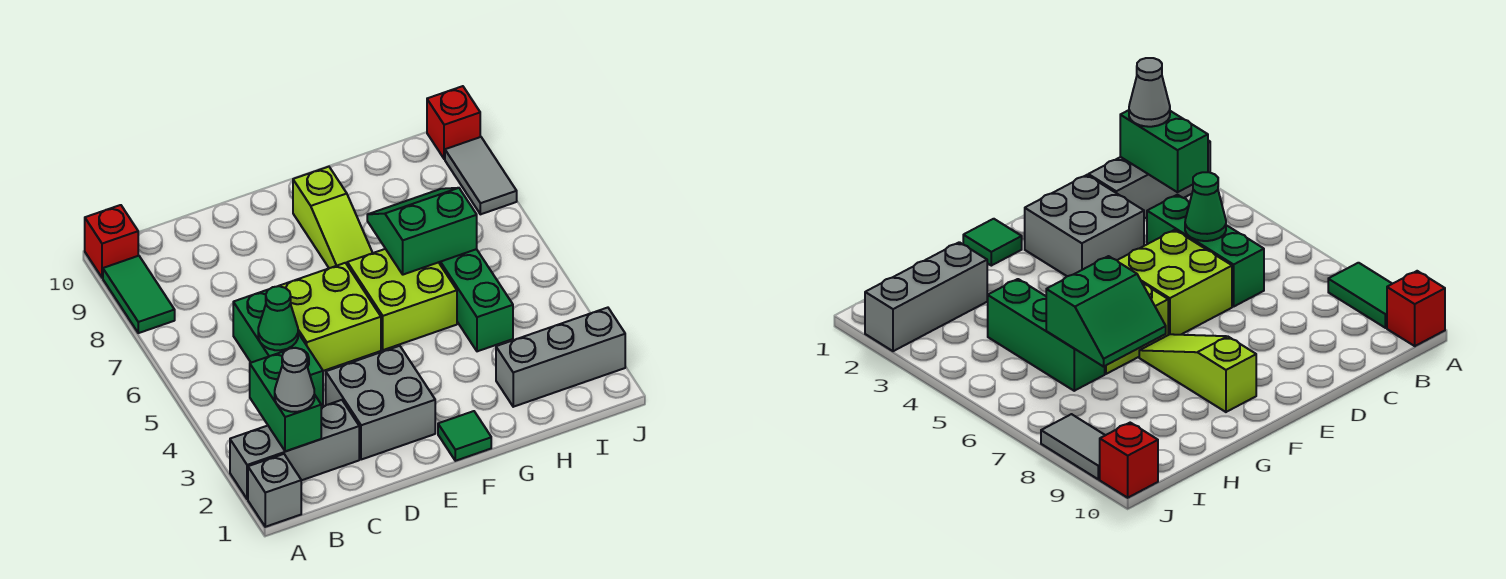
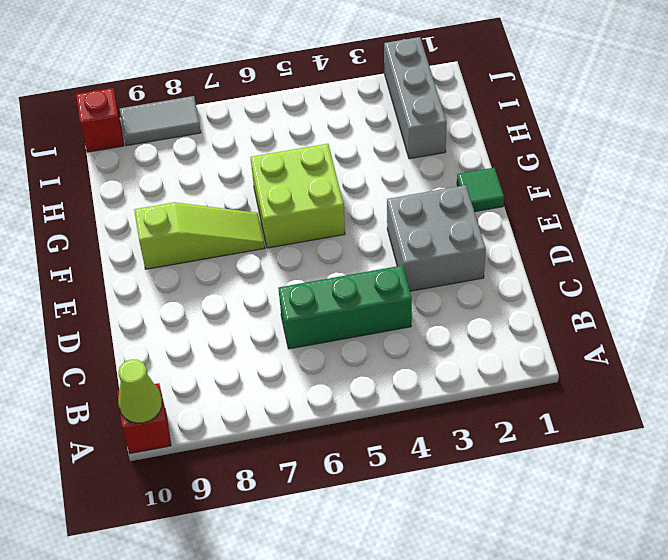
lime cone A10 level 2 -> none
none -> grey brick A1 level 1
none -> grey brick A2:C2 level 1
none -> green tile A8:A9 level 1

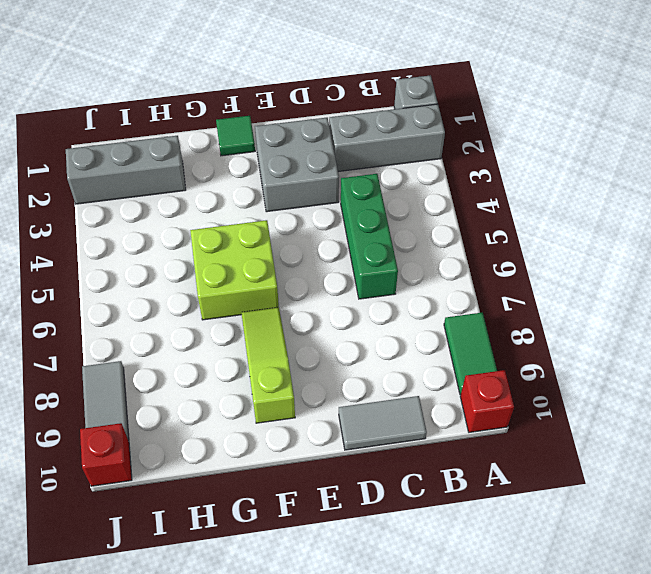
grey tile C10:D10 level 1 -> none
none -> lime brick D5:E6 level 1
none -> green brick H4:H6 level 1
none -> green brick B2:B3 level 2

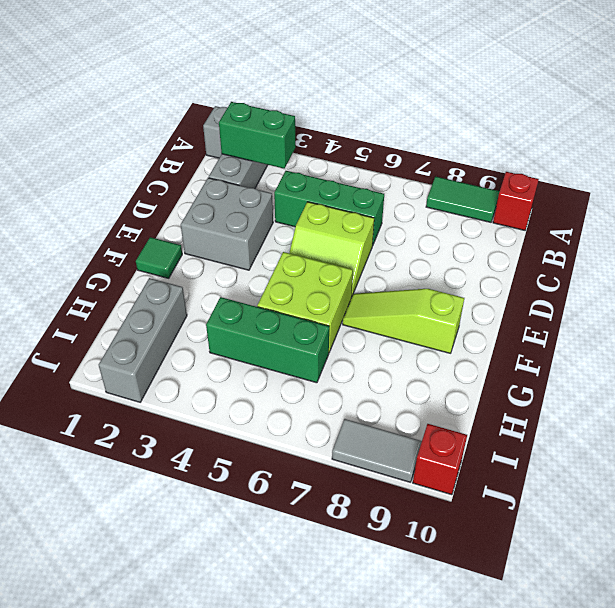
lime slope D5:E6 level 1 top D -> lime brick D5:E6 level 1
none -> green cone C5 level 2
none -> green slope G6:H7 level 2 top 6
none -> grey cone B2 level 3

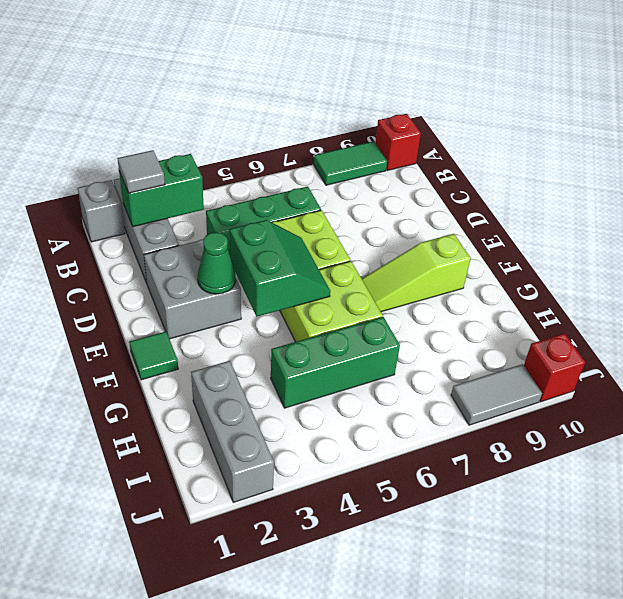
grey tile B2 level 3 -> grey cone B2 level 3
green cone E3 level 2 -> green cone C5 level 2
green slope E4:F5 level 2 top 4 -> green slope G6:H7 level 2 top 6

